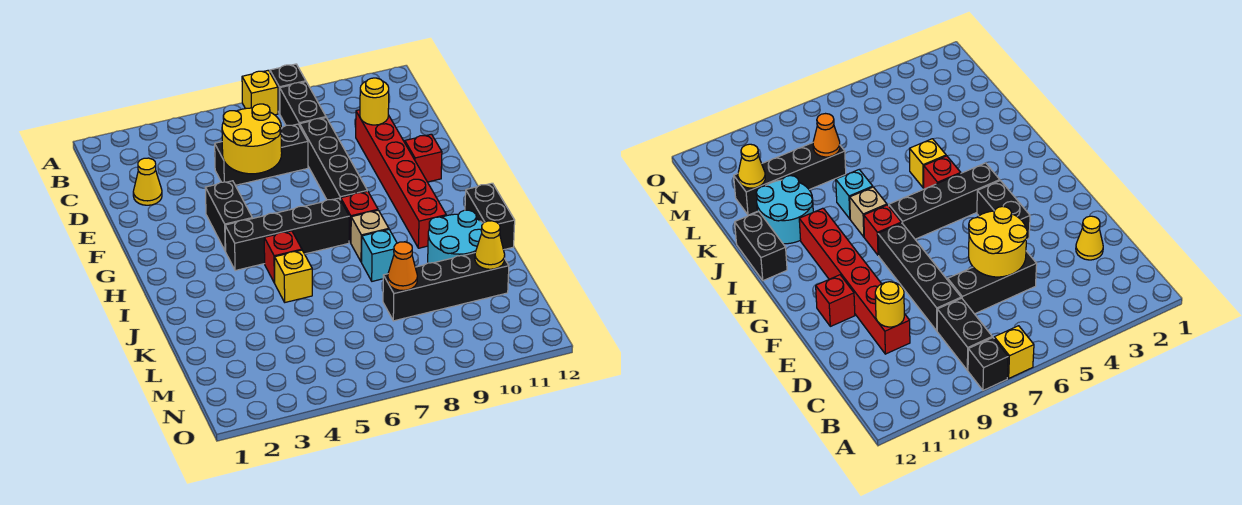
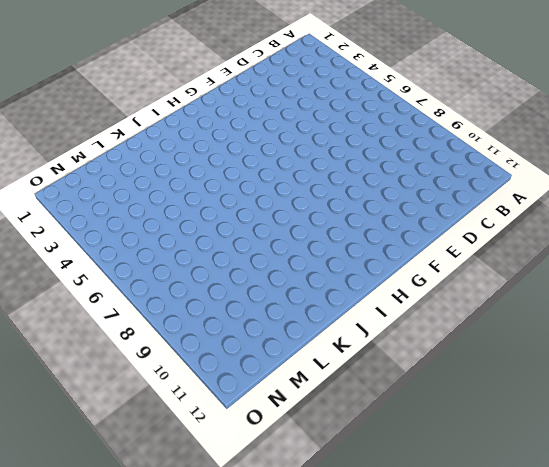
none -> yellow brick A7 level 1
none -> black brick A8 level 1
none -> black brick B8:C8 level 1

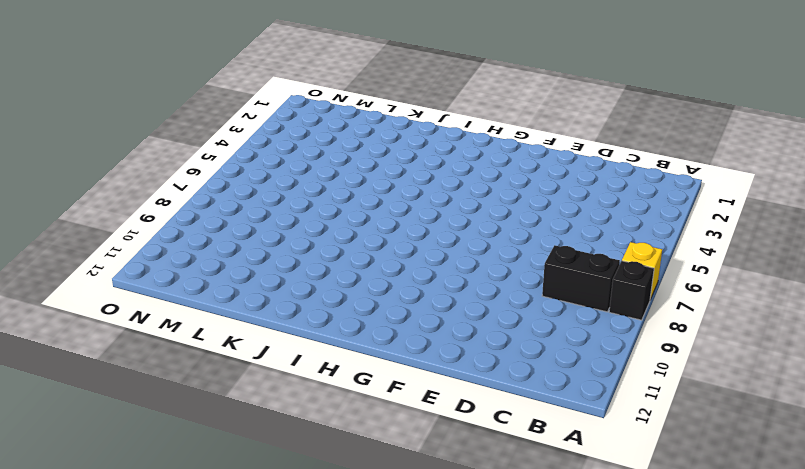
none -> yellow cone D2 level 1
none -> black brick D5:D7 level 1
none -> black brick D8:G8 level 1

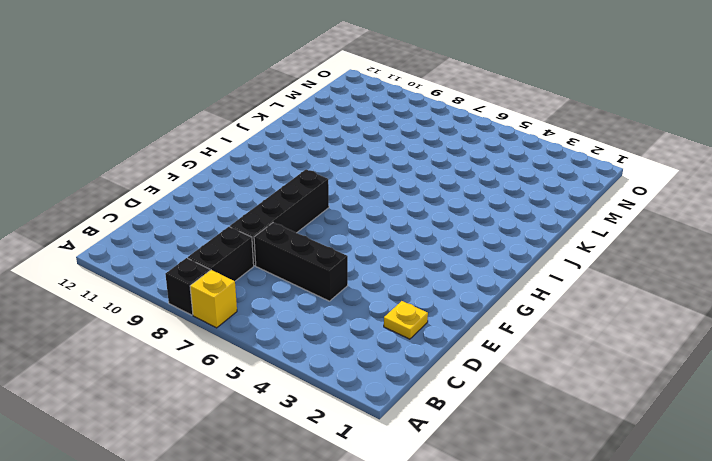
yellow plate D2 level 1 -> yellow cone D2 level 1
none -> red brick D10:I10 level 1
none -> black brick F4:G4 level 1
none -> red brick F11 level 1

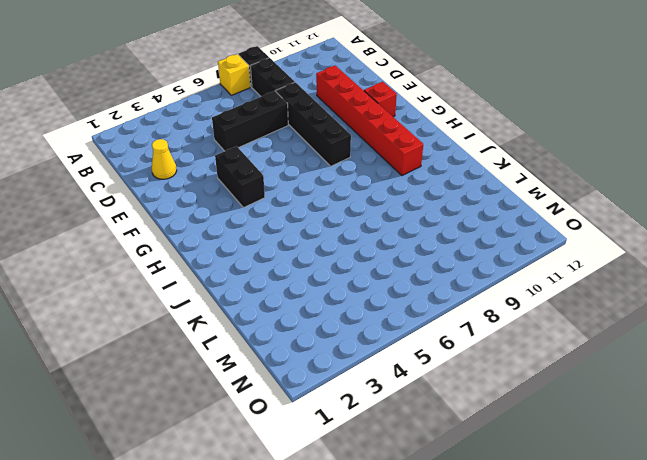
none -> black brick H4:H7 level 1
none -> red brick H8 level 1
none -> red brick I5 level 1

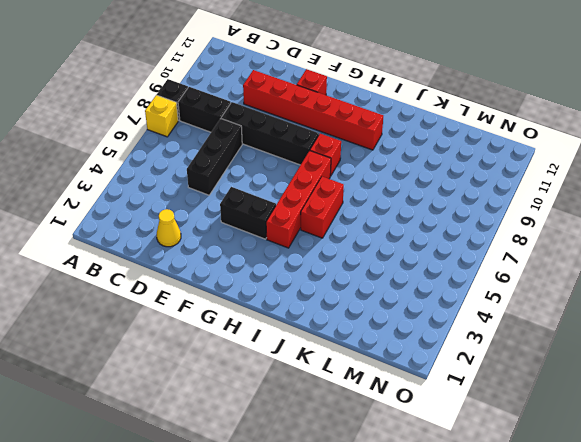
red brick H4:H7 level 1 -> black brick H4:H7 level 1
red brick I5:I6 level 1 -> red brick I5 level 1
none -> tan brick I8 level 1
none -> black brick I12:J12 level 1
none -> yellow brick J5 level 1

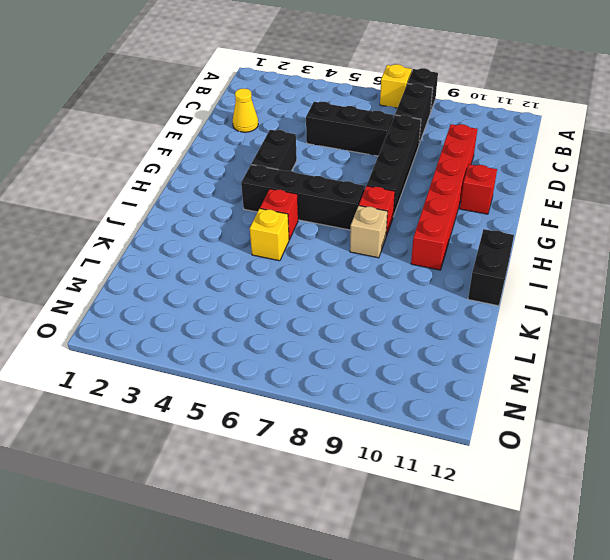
none -> cyan brick J8 level 1
none -> cyan round brick J10:K11 level 1
none -> black brick L8:L11 level 1

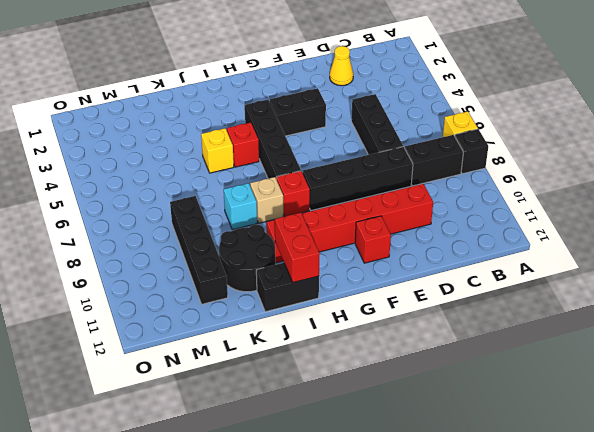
red brick I11:I12 level 2 -> none
black round brick J10:K11 level 1 -> cyan round brick J10:K11 level 1
none -> yellow round brick D5:E6 level 2
none -> yellow round brick D10 level 2
none -> orange cone L8 level 2

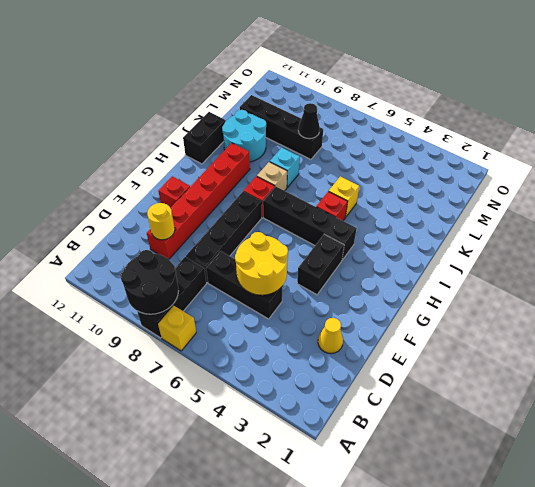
black round brick A8:B9 level 2 -> none
black cone L8 level 2 -> orange cone L8 level 2
none -> yellow cone L11 level 2

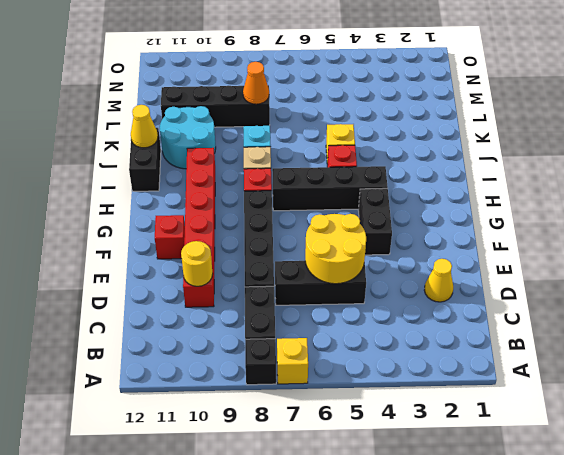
yellow cone J12 level 2 -> yellow cone L11 level 2

